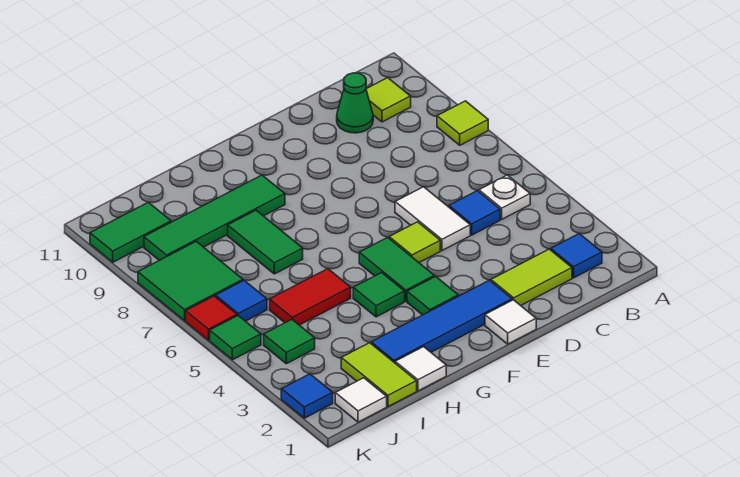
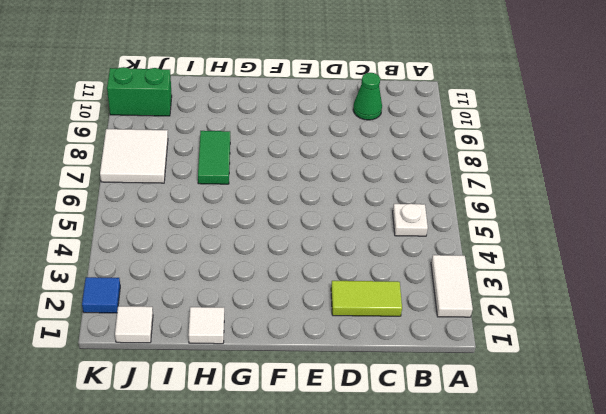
white tile A2:A3 level 1 -> white tile D5:D6 level 1
white tile J7:K8 level 1 -> green tile J7:K8 level 1
green brick J10:K10 level 1 -> green tile J10:K10 level 1
none -> lime tile A8 level 1
none -> blue tile B2 level 1
none -> lime tile B10 level 1

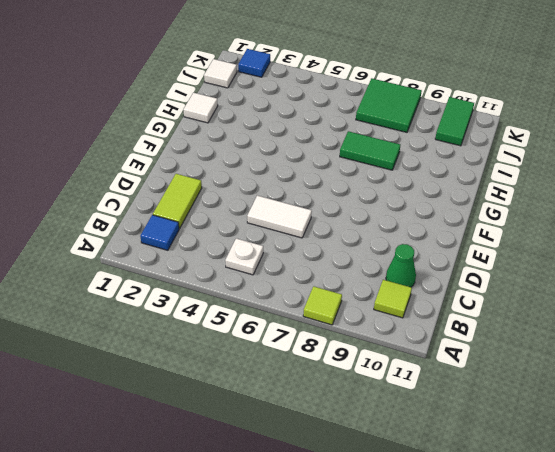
none -> blue tile C5 level 1
none -> white tile E1 level 1
none -> blue tile E2:H2 level 1

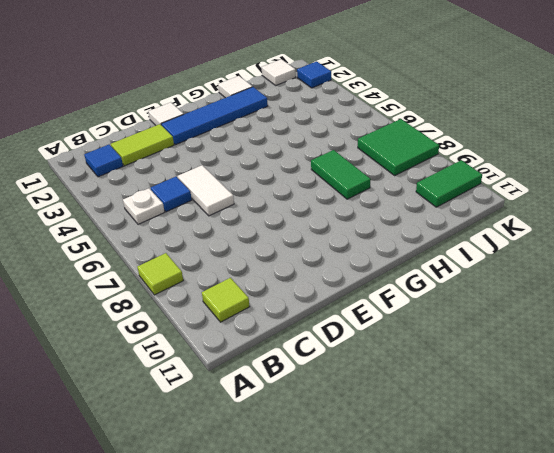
none -> green cone C10 level 1
none -> lime tile E5 level 1
none -> green tile F3 level 1

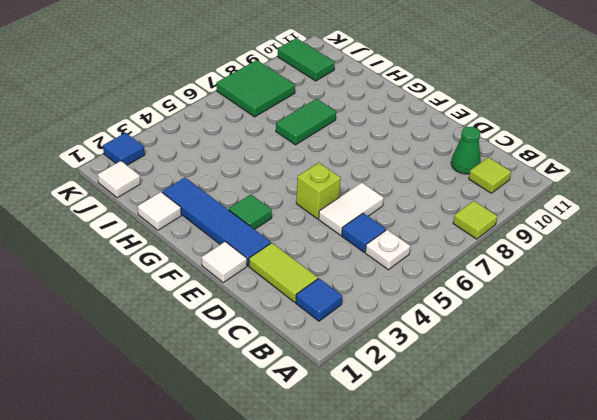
lime brick E5 level 1 -> lime tile E5 level 1
none -> green tile F4:F5 level 1
none -> green tile G4 level 1
none -> green tile G9:J9 level 1

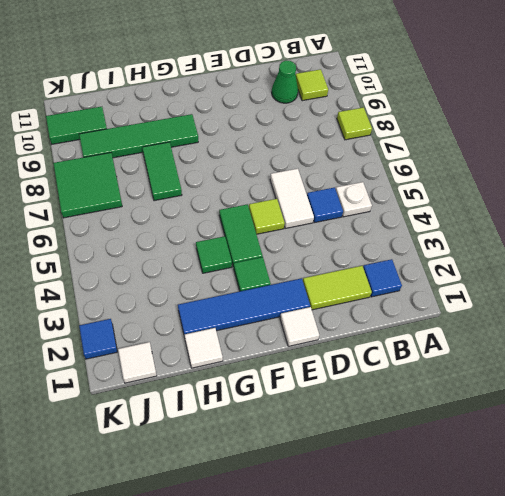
none -> red tile H5:I5 level 1
none -> lime tile I1:I2 level 1
none -> green tile J4 level 1

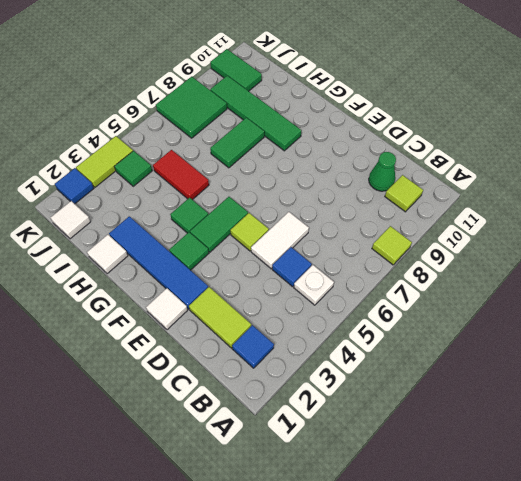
lime tile K3:K4 level 1 -> lime tile I1:I2 level 1
none -> blue tile J6 level 1
none -> green tile K5 level 1
none -> red tile K6 level 1

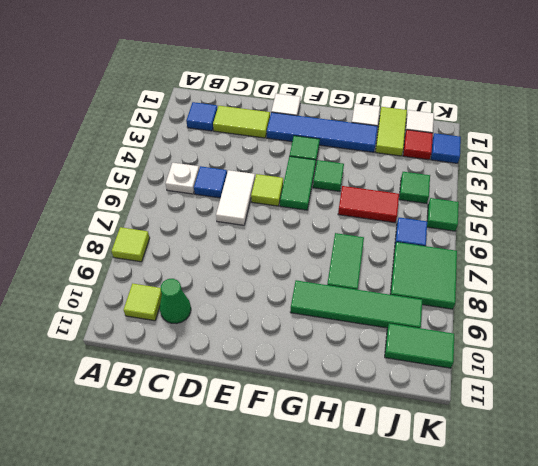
red tile J2 level 1 -> red tile K6 level 1

